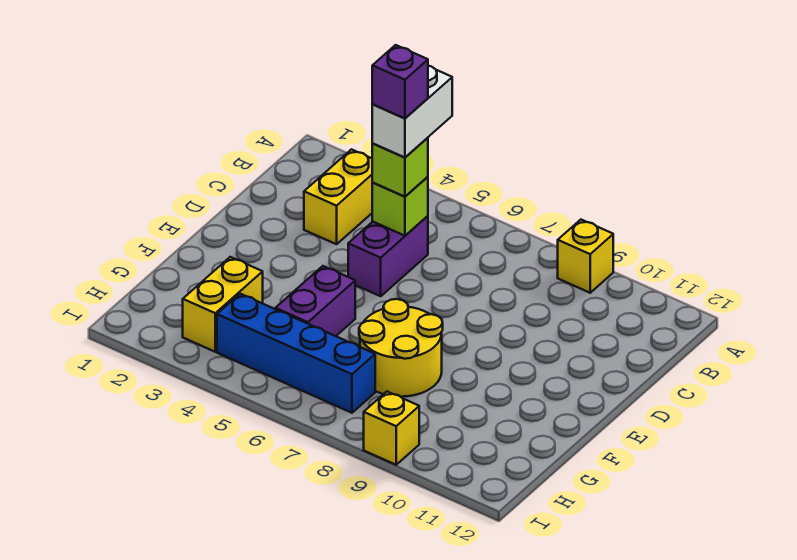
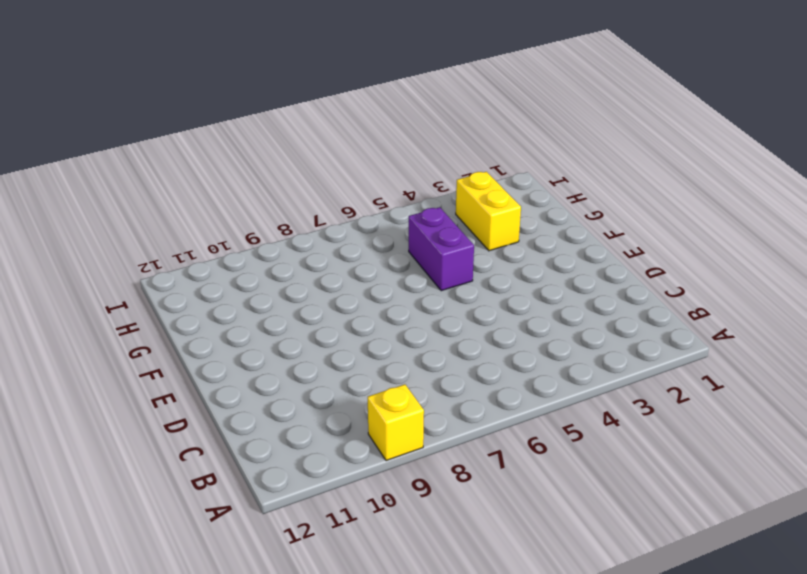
none -> yellow brick B3:C3 level 1
none -> purple brick C5:D5 level 1
none -> yellow round brick F7:G8 level 1

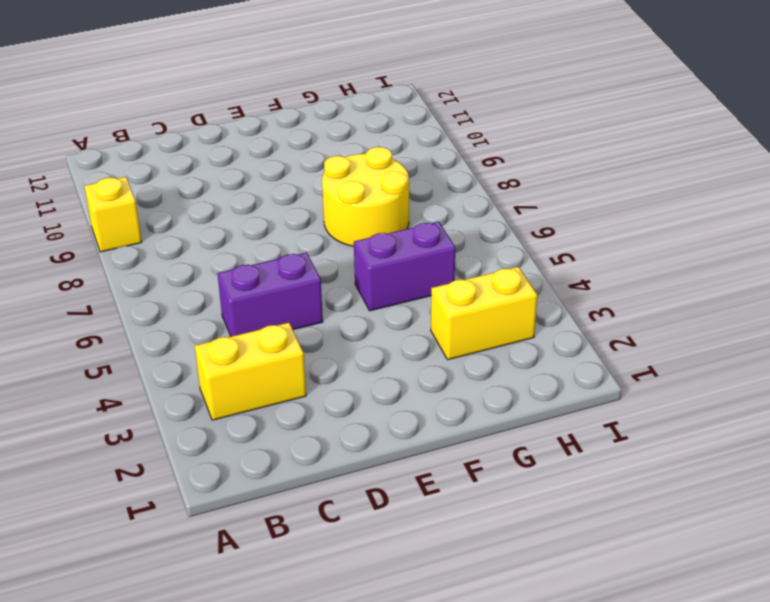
none -> blue brick H4:H7 level 1
none -> yellow brick I9 level 1
none -> lime brick C5 level 2

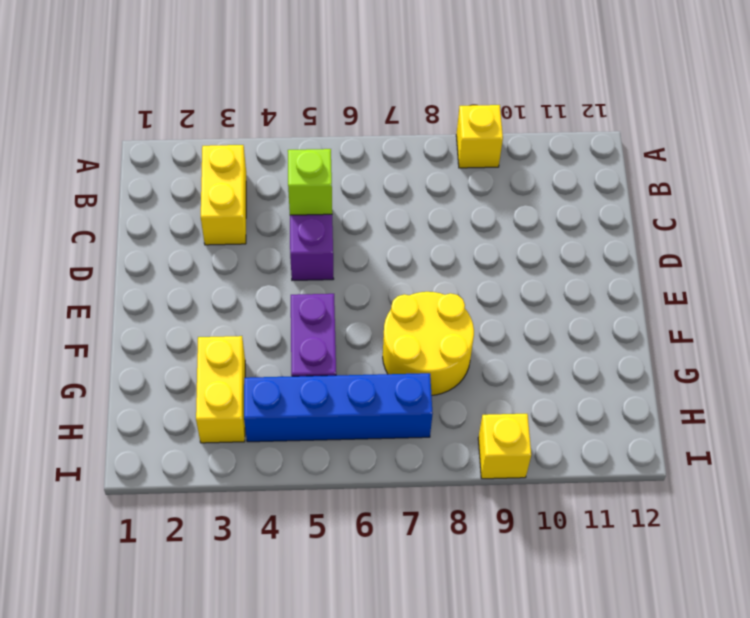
none -> lime brick C5 level 3
none -> white brick B5:C5 level 4
none -> purple brick C5 level 5

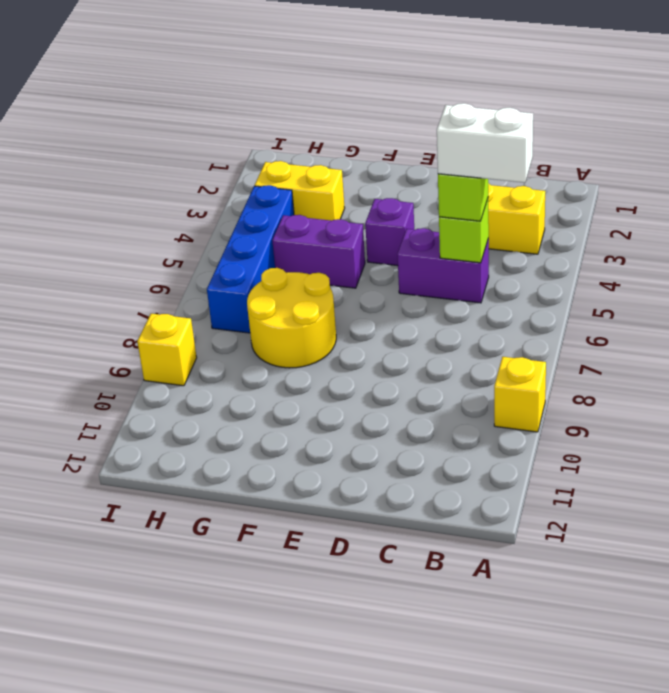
purple brick E4 level 1 -> purple brick C5 level 5

